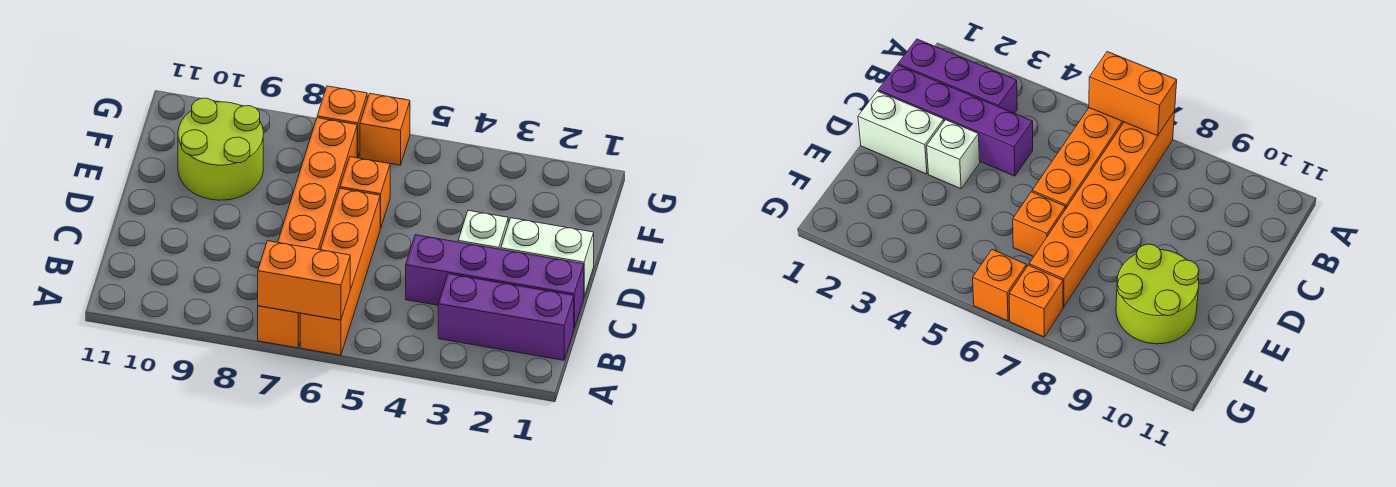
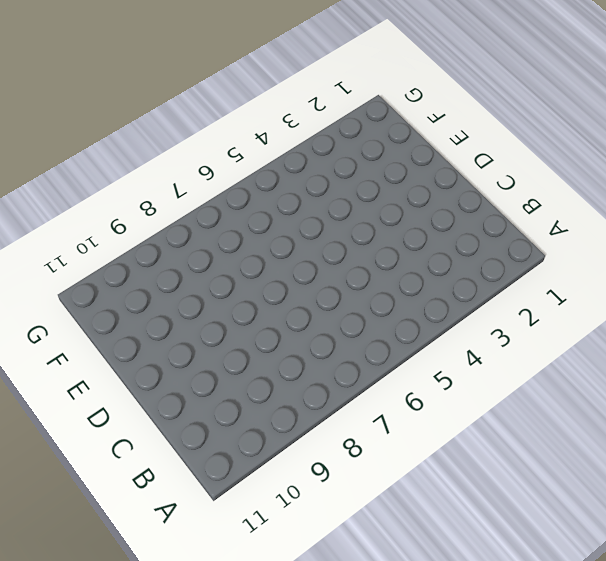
none -> orange brick A6:D6 level 1
none -> orange brick A7:F7 level 1

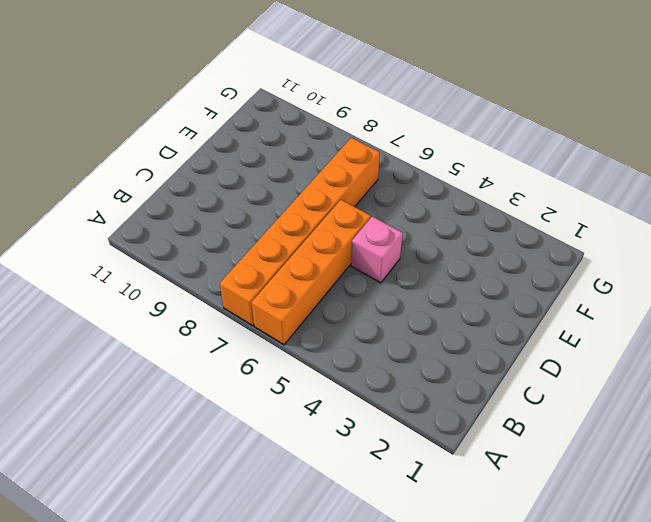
pink brick D5 level 1 -> none
none -> purple brick B1:B3 level 1
none -> purple brick C1:C4 level 1

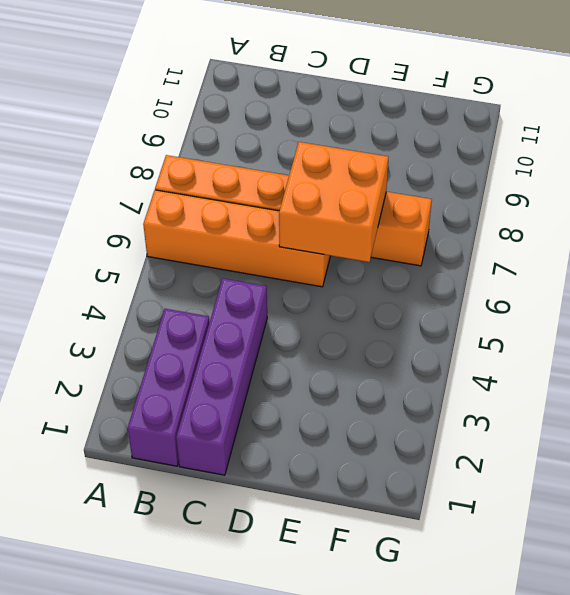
orange brick D6:E7 level 2 -> none
none -> white brick D1:D2 level 1
none -> white brick D3 level 1

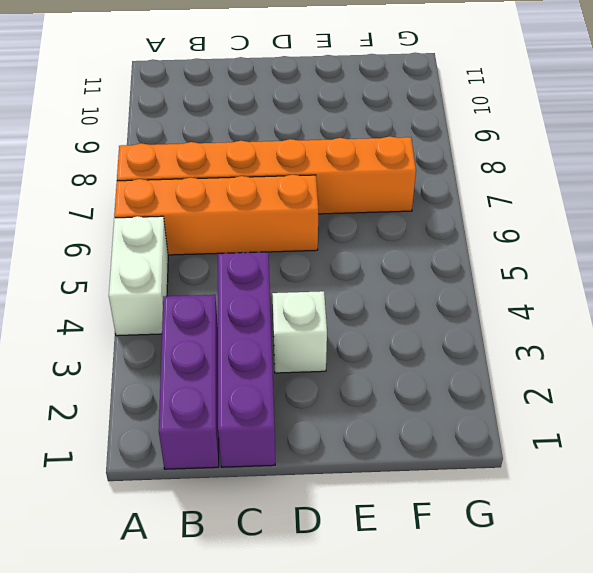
white brick A4:A5 level 1 -> white brick D1:D2 level 1
none -> orange brick E6 level 1
none -> lime round brick E9:F10 level 1

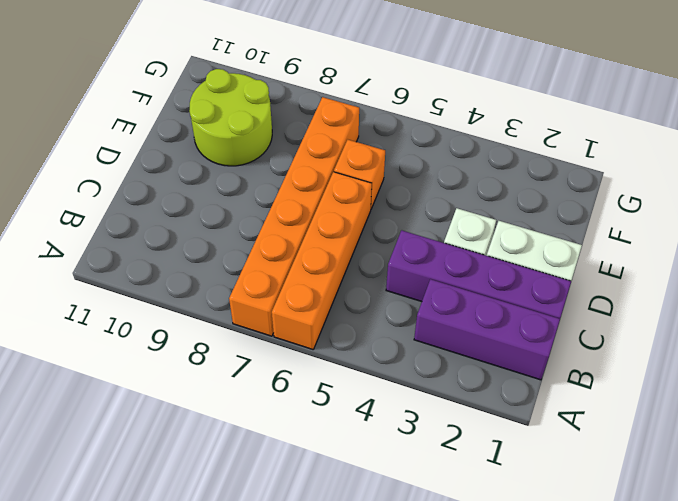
none -> orange brick G6 level 1
none -> orange brick G7 level 1

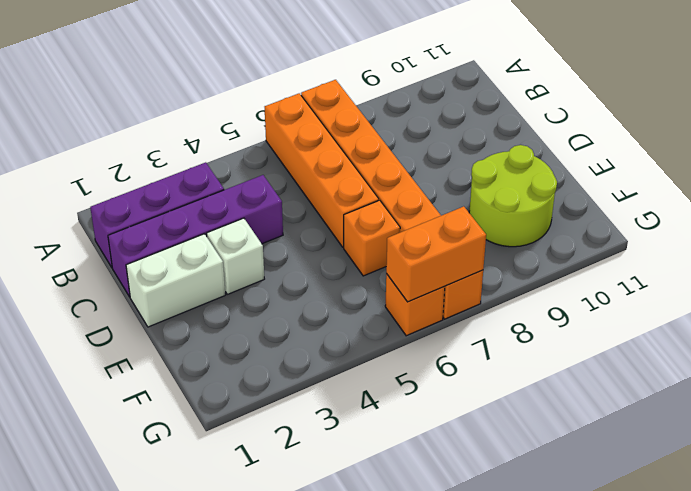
orange brick G6:G7 level 2 -> orange brick A6:A7 level 2

